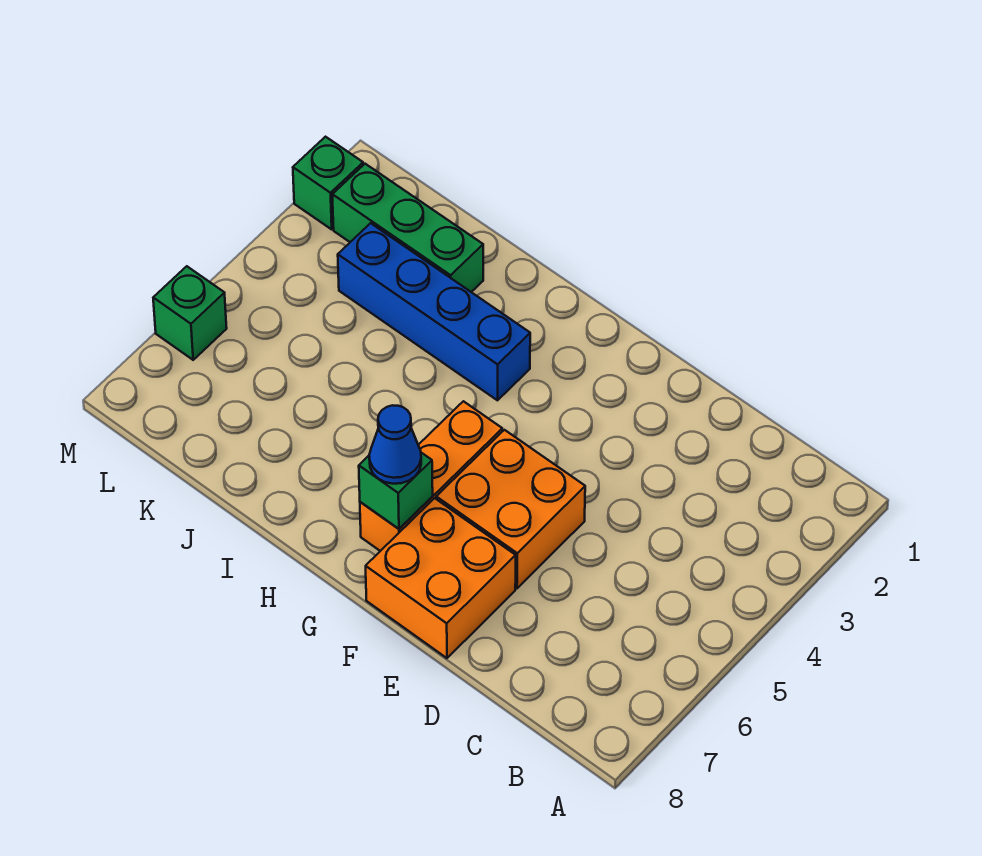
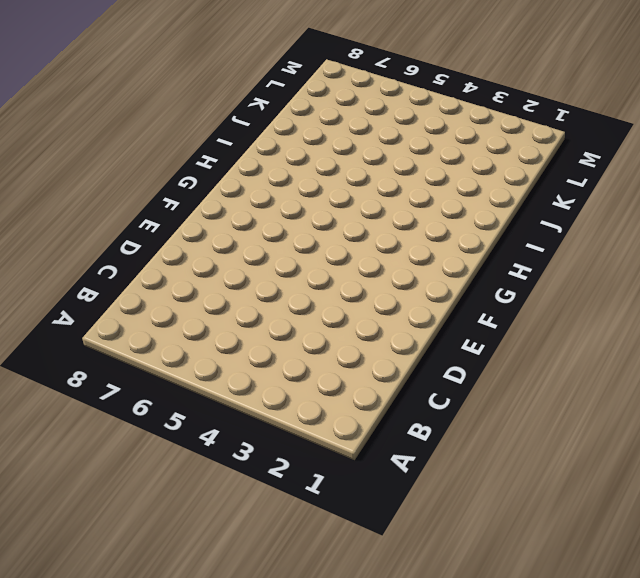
none -> orange brick E5:F6 level 1
none -> orange brick E7:F8 level 1

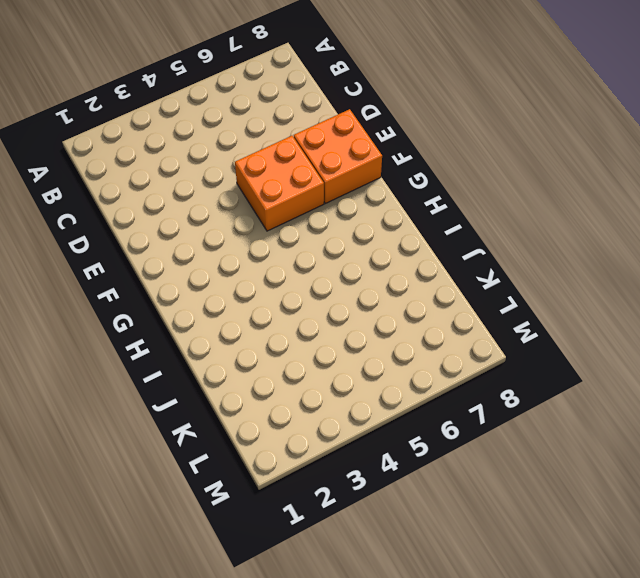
none -> orange brick G5:G7 level 1
none -> blue brick H3:K3 level 1

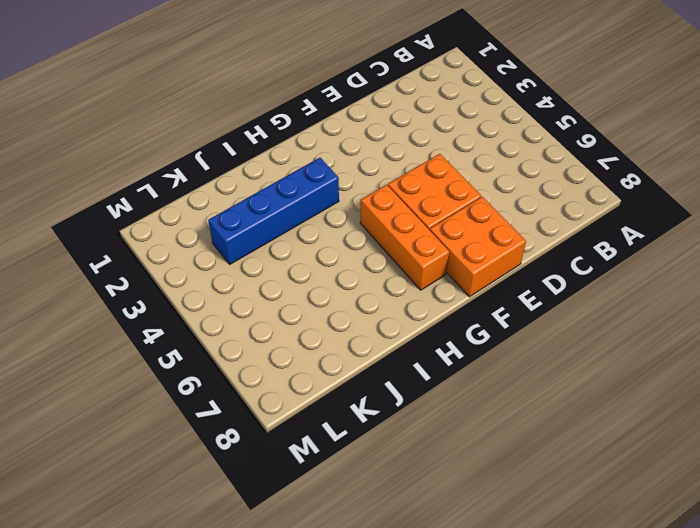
none -> green brick J2:L2 level 1
none -> green brick M2 level 1

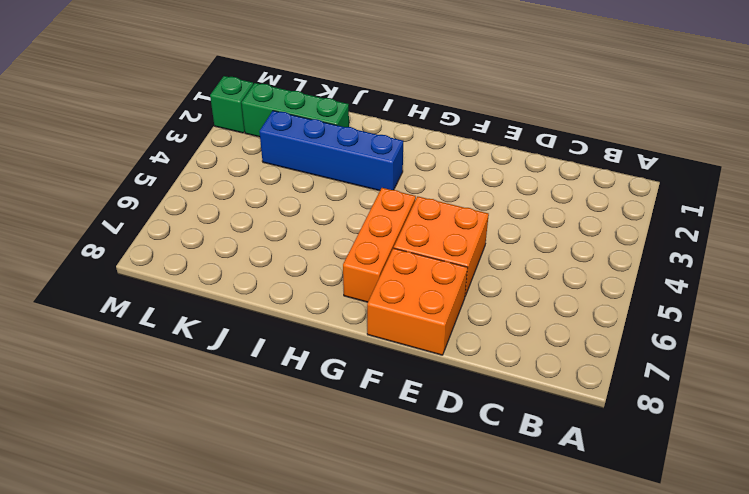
none -> green brick M6 level 1
none -> green brick G7 level 2

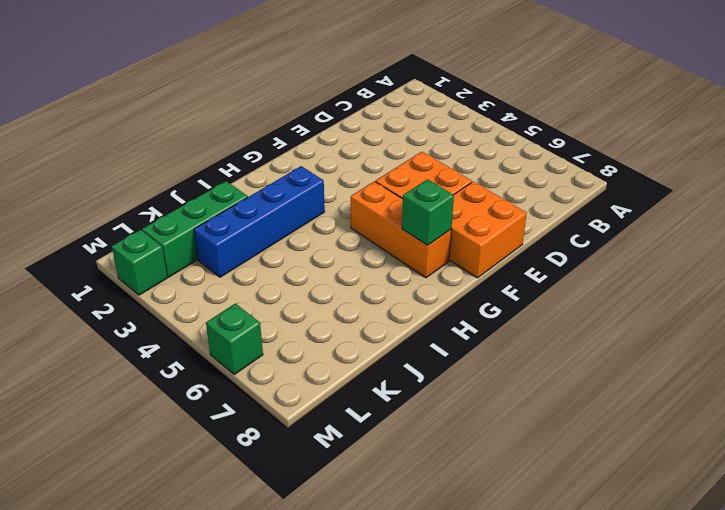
none -> blue cone G7 level 3

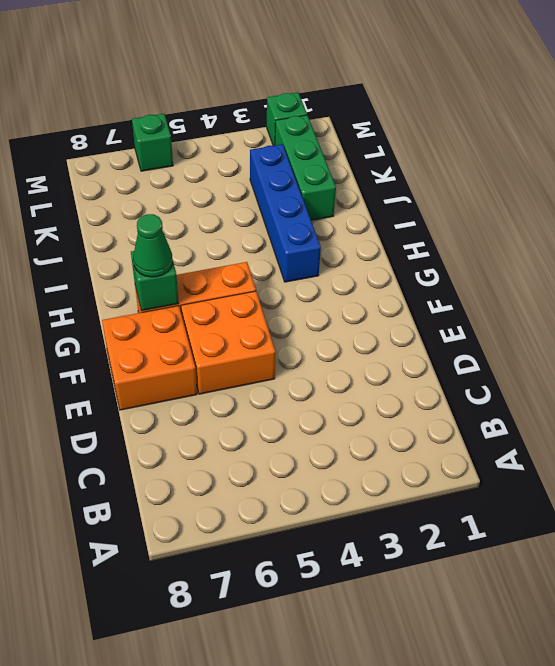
green cone G7 level 3 -> blue cone G7 level 3

